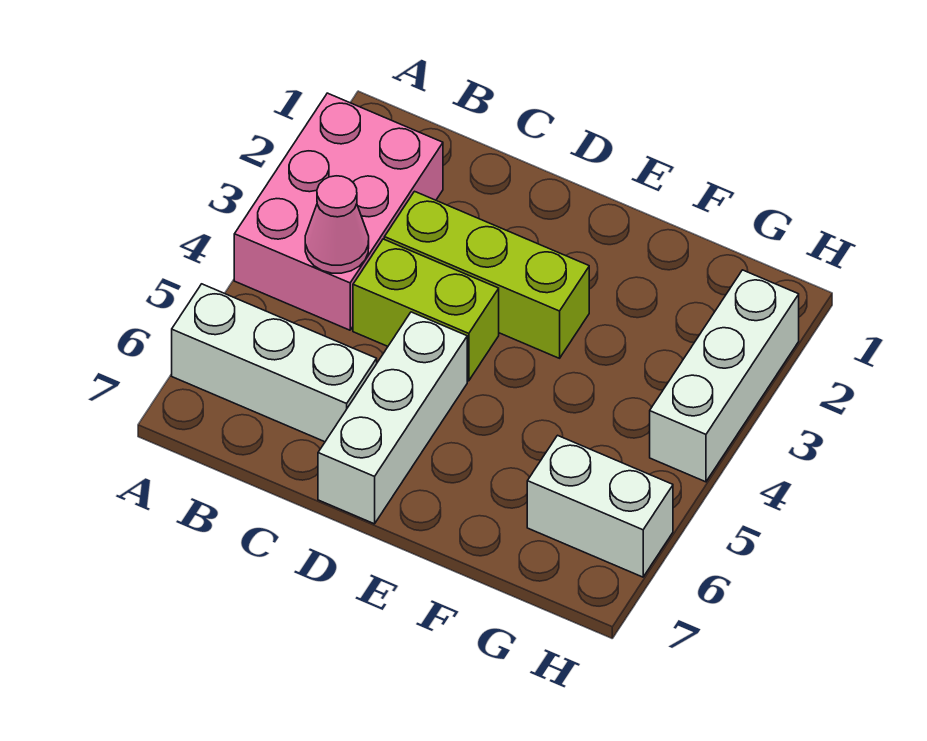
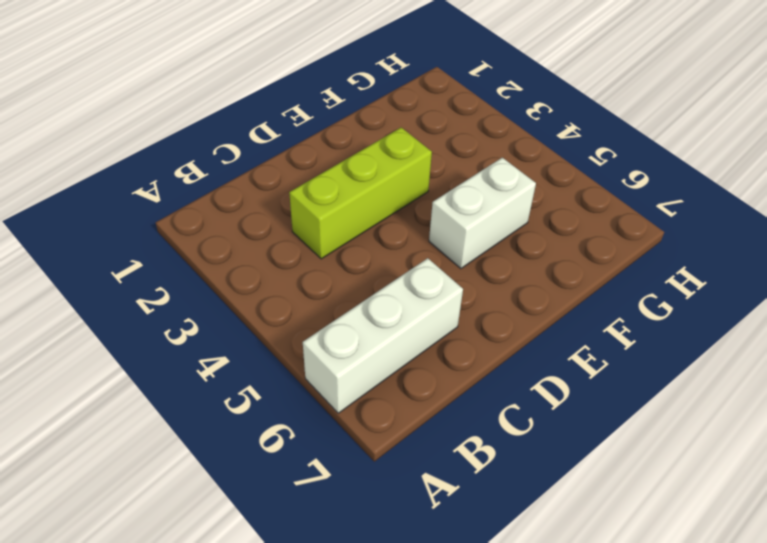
white brick E5:F5 level 1 -> white brick G6:H6 level 1
none -> pink brick A2:B4 level 1
none -> lime brick C4:D4 level 1

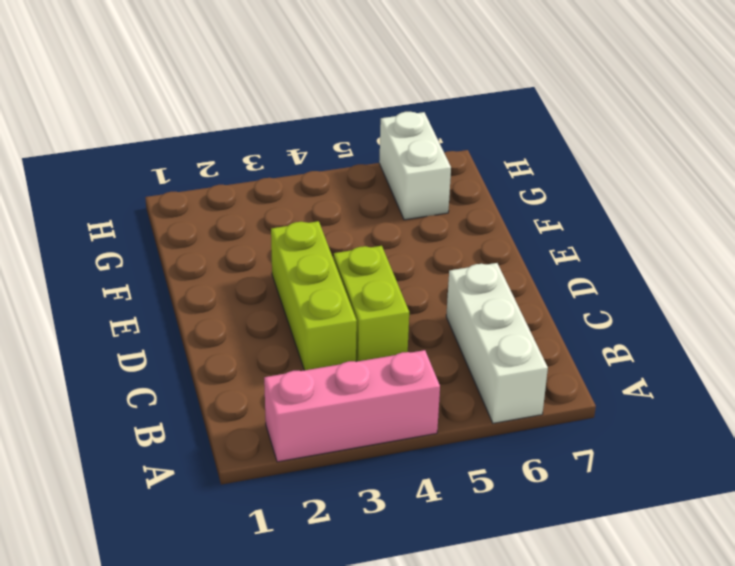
pink brick A2:A4 level 1 -> pink brick A2:B4 level 1
none -> white brick D5:D7 level 1
none -> white brick H2:H4 level 1

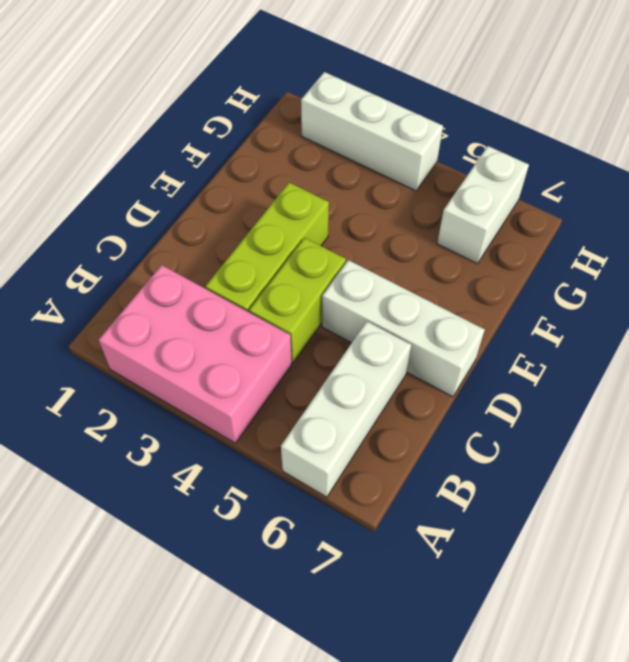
none -> pink cone B4 level 2

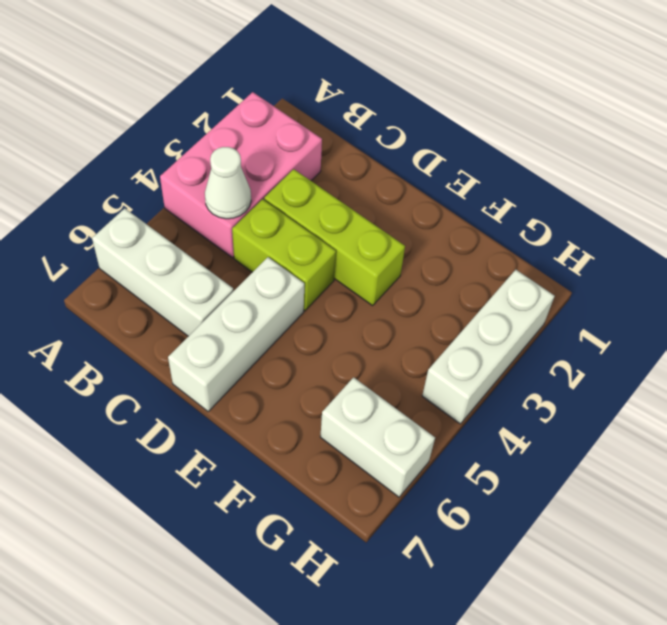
white cone B4 level 2 -> pink cone B4 level 2

